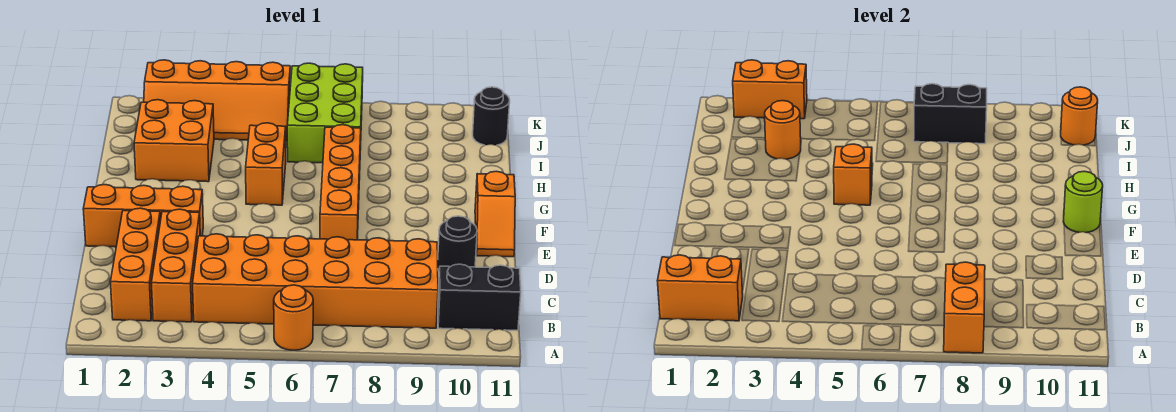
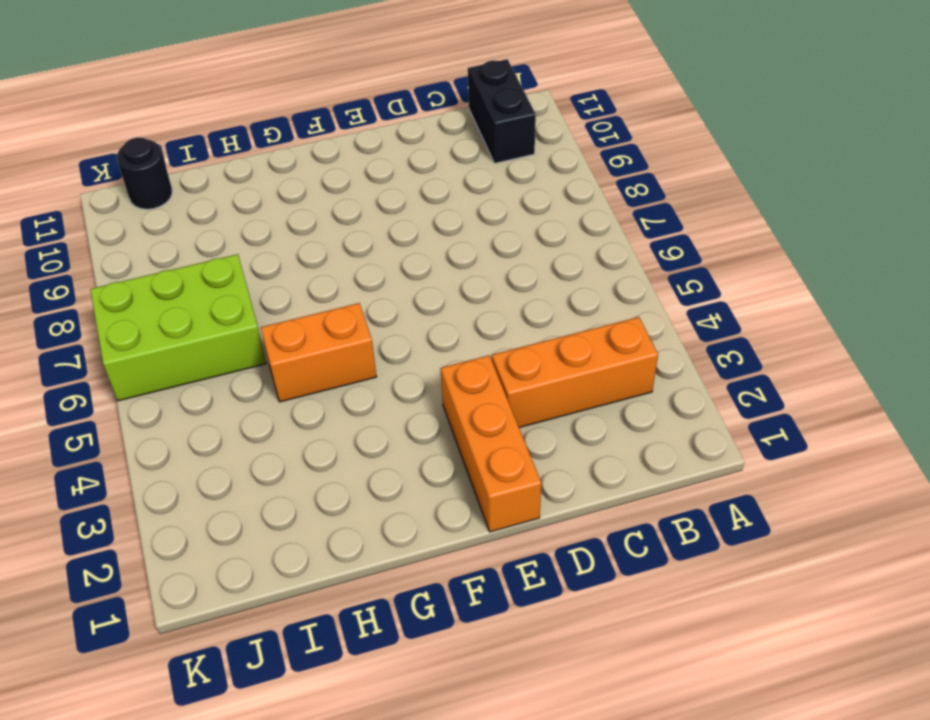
none -> orange round brick A6 level 1
none -> orange brick B2:D2 level 1
none -> orange brick B4:C9 level 1

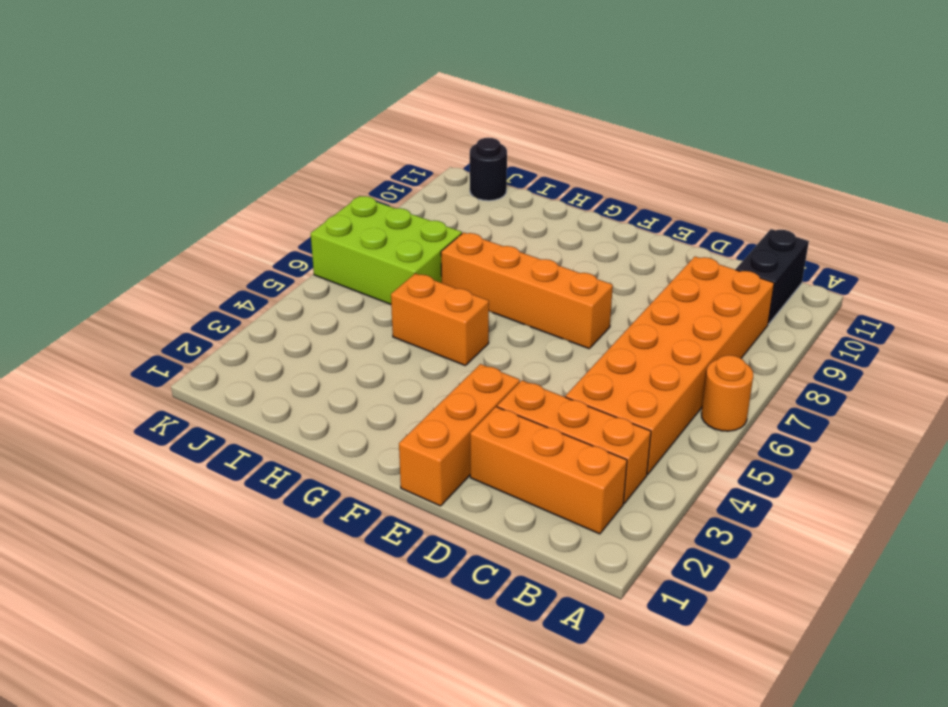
none -> black round brick D10 level 1
none -> orange slope E11:F11 level 1 top F
none -> orange brick H2:I3 level 1

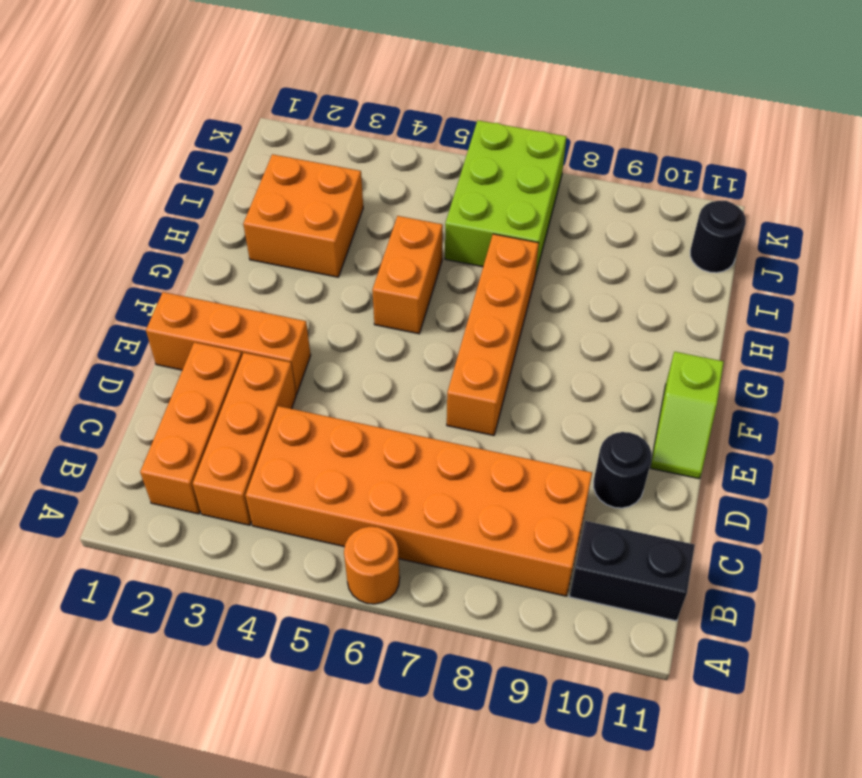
lime slope E11:F11 level 1 top F -> orange slope E11:F11 level 1 top F
none -> orange slope J2:K5 level 1 top K
none -> orange brick A8:B8 level 2
none -> orange brick B1:B2 level 2

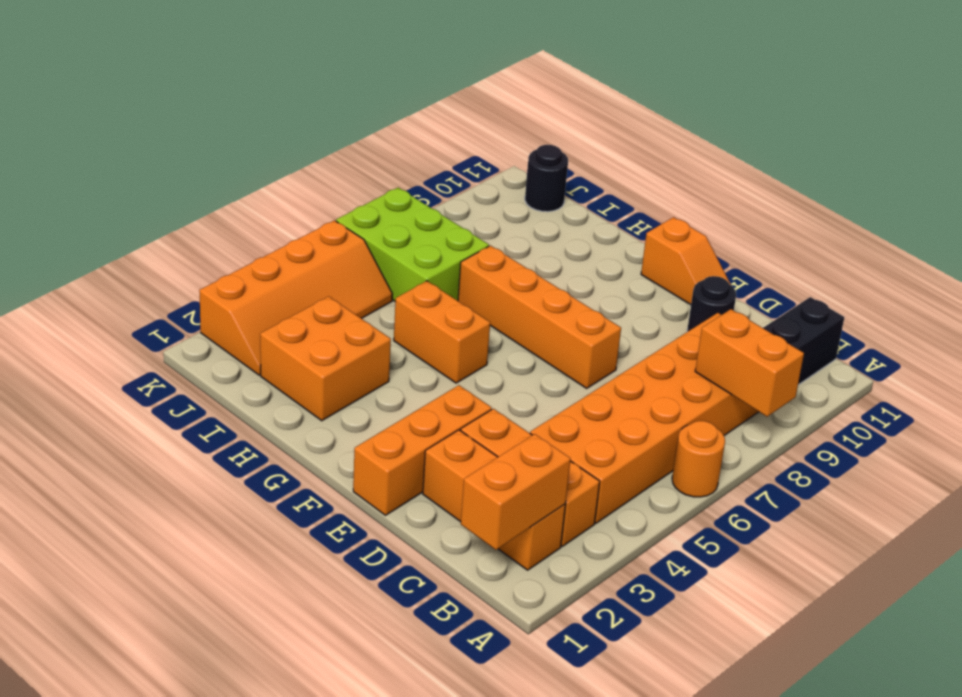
none -> lime round brick F11 level 2
none -> orange brick G5 level 2
none -> orange round brick I3 level 2

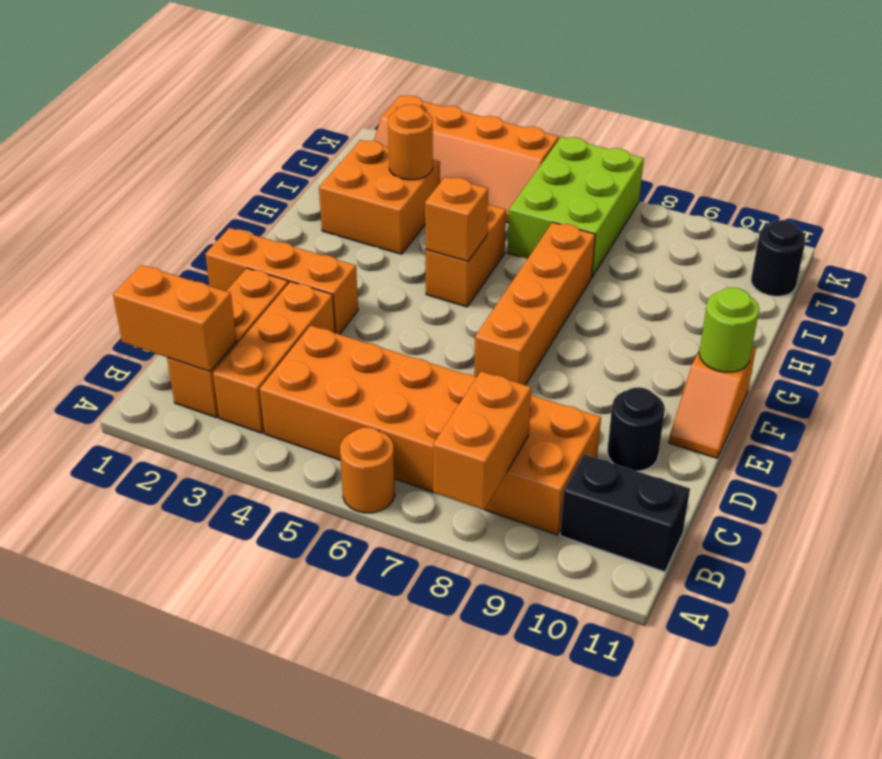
none -> black brick J7:J8 level 2
none -> orange round brick J11 level 2
none -> orange brick K2:K3 level 2

